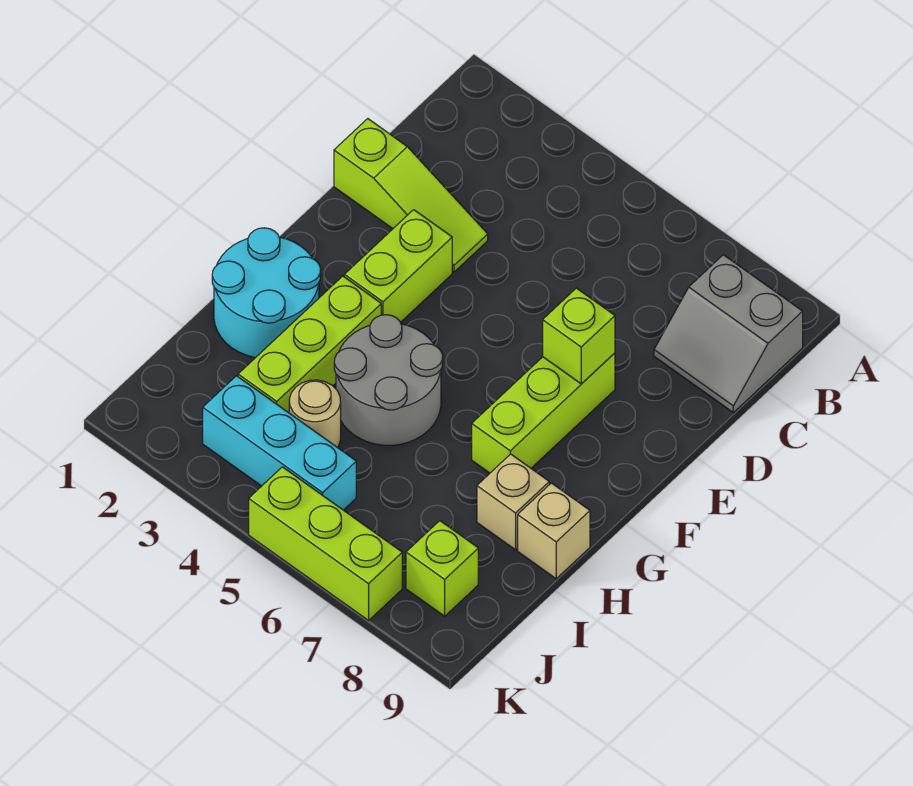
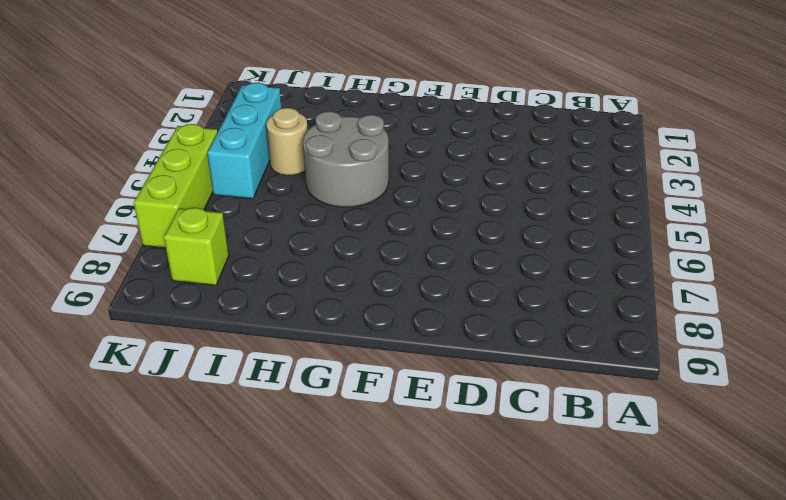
none -> grey slope B8:C9 level 1 top B
none -> lime slope D1:D3 level 1 top 1
none -> lime brick E3:F3 level 1

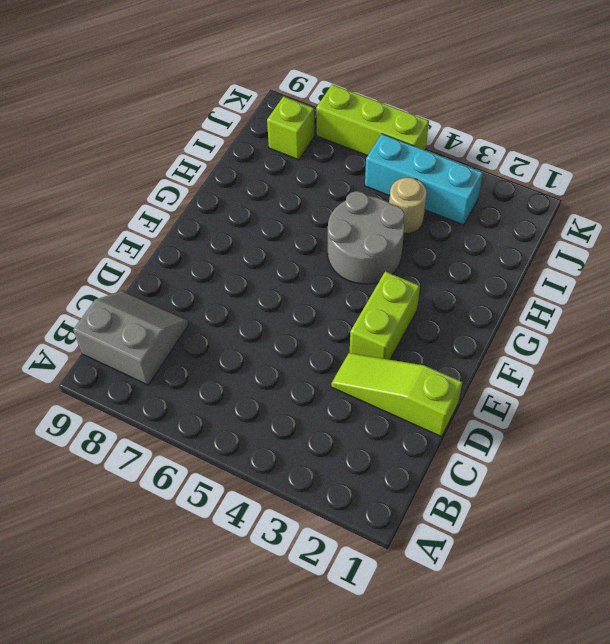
none -> lime brick E7:G7 level 1
none -> cyan round brick G1:H2 level 1
none -> lime brick G3:I3 level 1

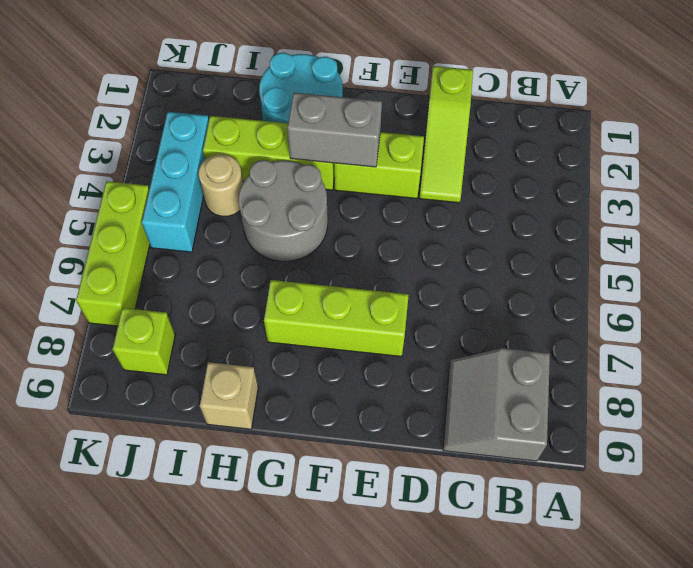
grey brick F3:G3 level 2 -> none
none -> tan brick H8 level 1
none -> lime brick E7 level 2

